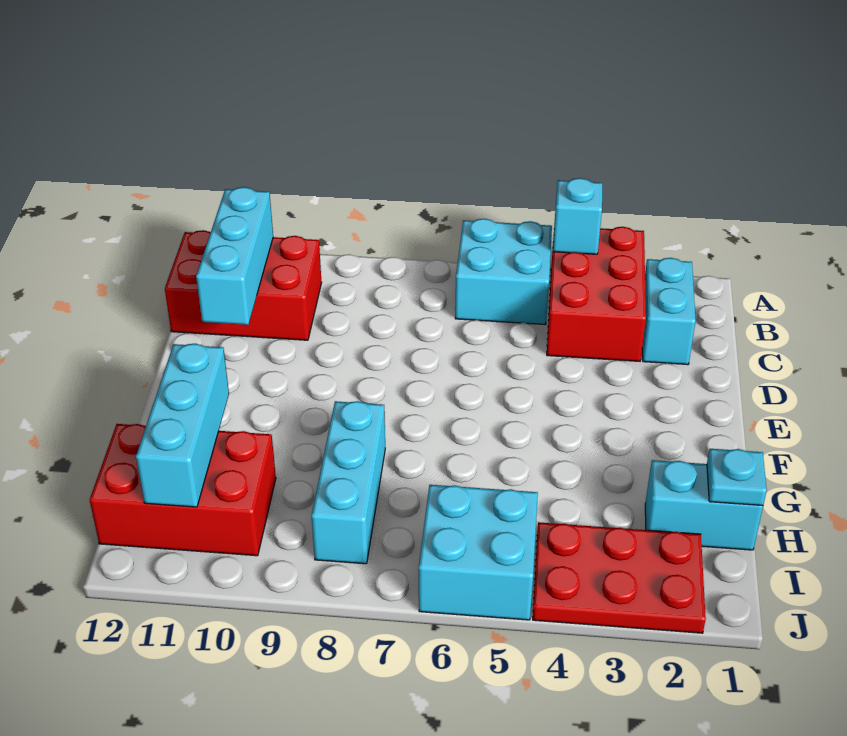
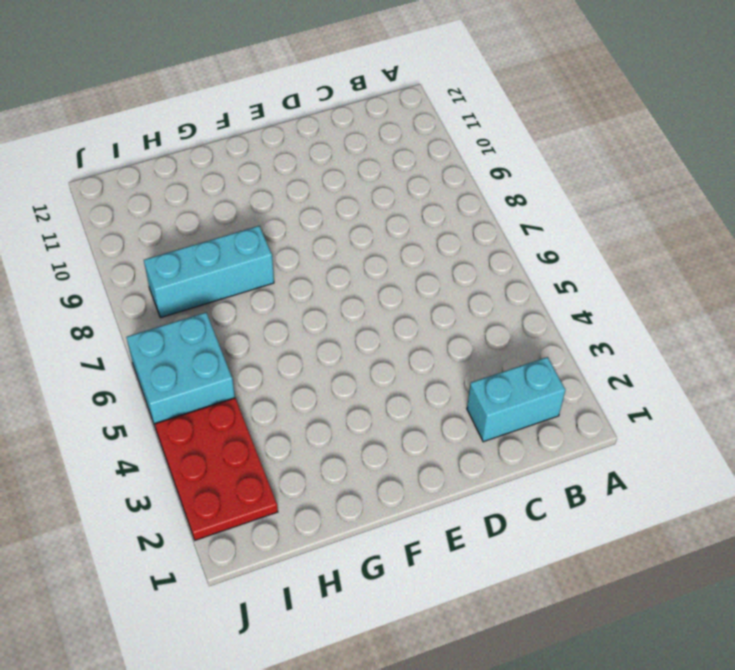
none -> red brick A3:C4 level 1
none -> cyan brick A5:B6 level 1
none -> red brick B10:C12 level 1

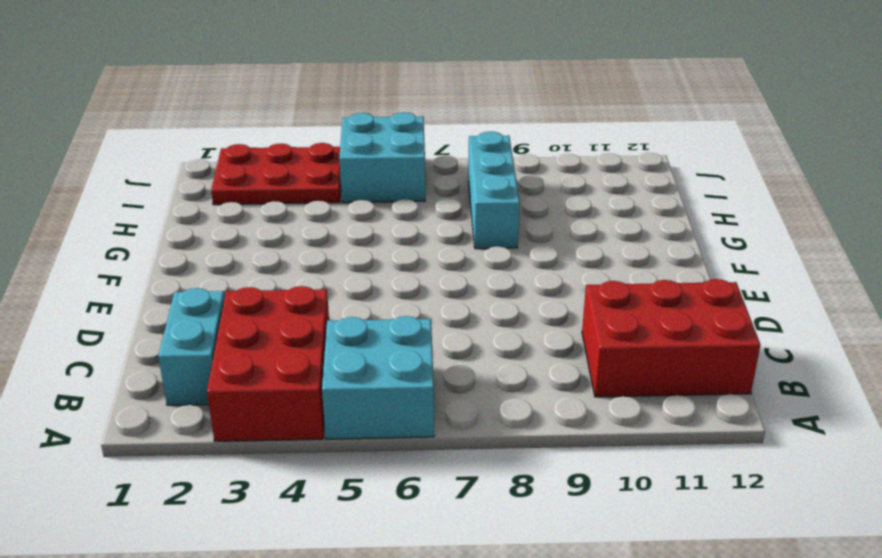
none -> cyan brick H1:H2 level 1
none -> red brick H10:I12 level 1
none -> cyan brick A4 level 2

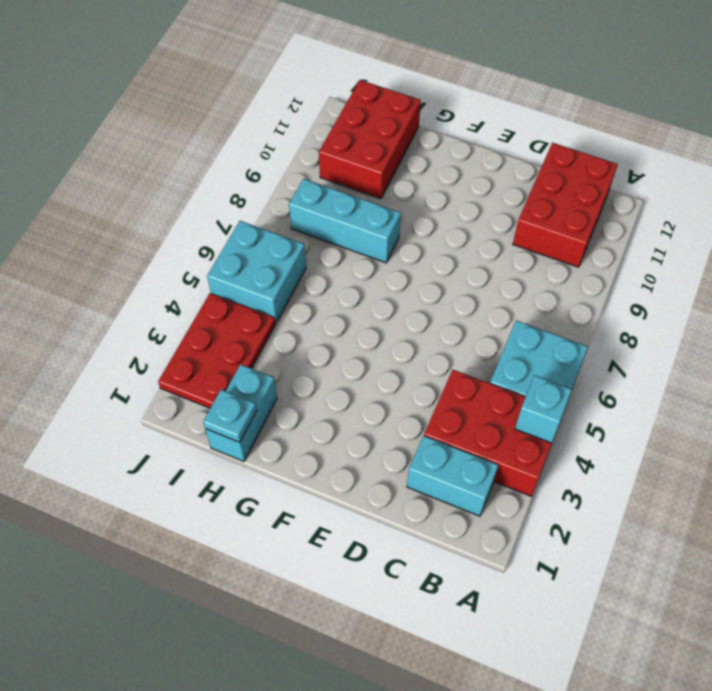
none -> cyan brick B11:D11 level 2
none -> cyan brick G11:I11 level 2

